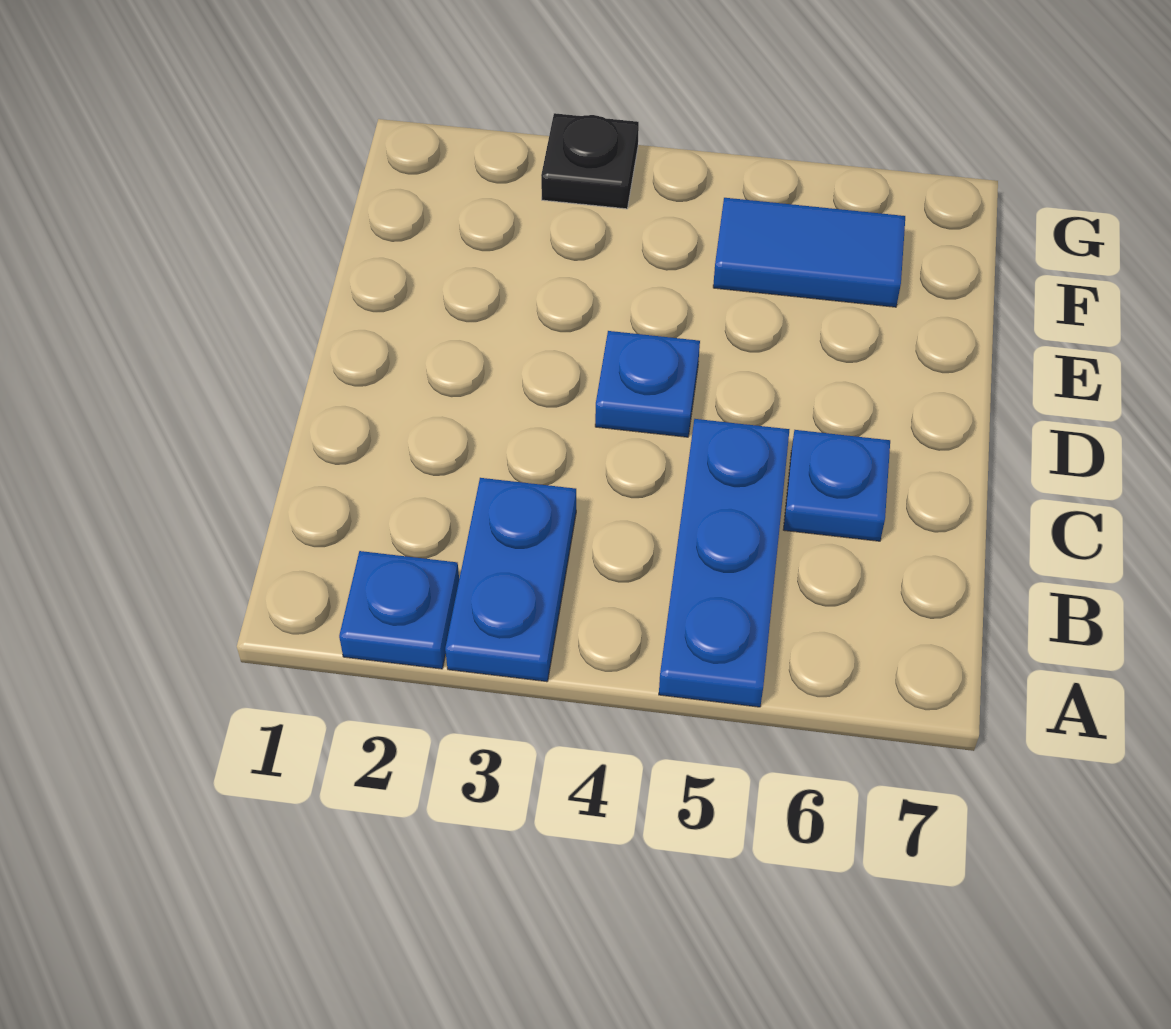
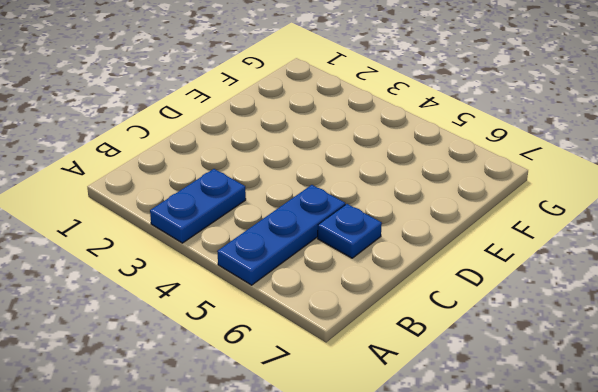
none -> blue plate A2 level 1
none -> blue plate D4 level 1

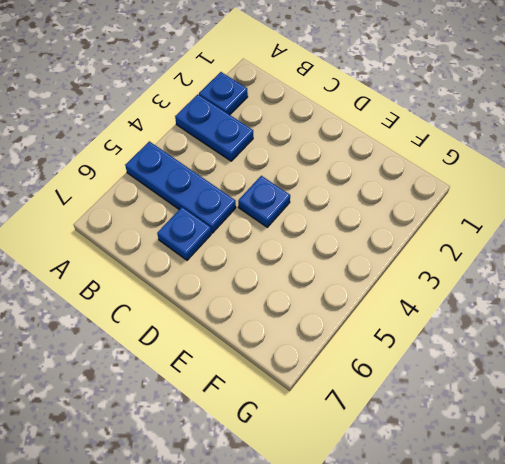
none -> blue tile F5:F6 level 1
none -> black plate G3 level 1

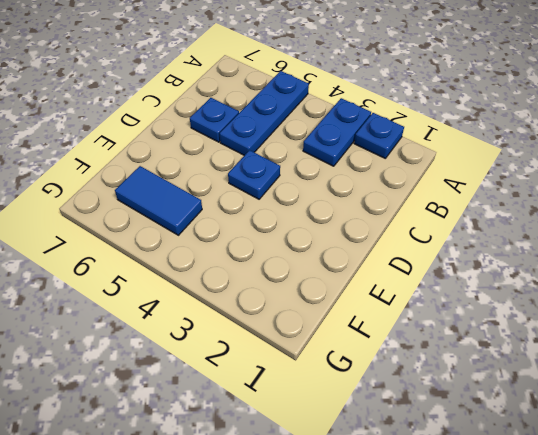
none -> black plate G3 level 1

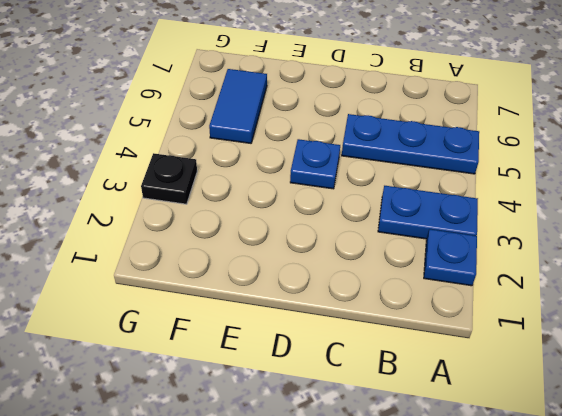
none -> blue plate C6 level 1

